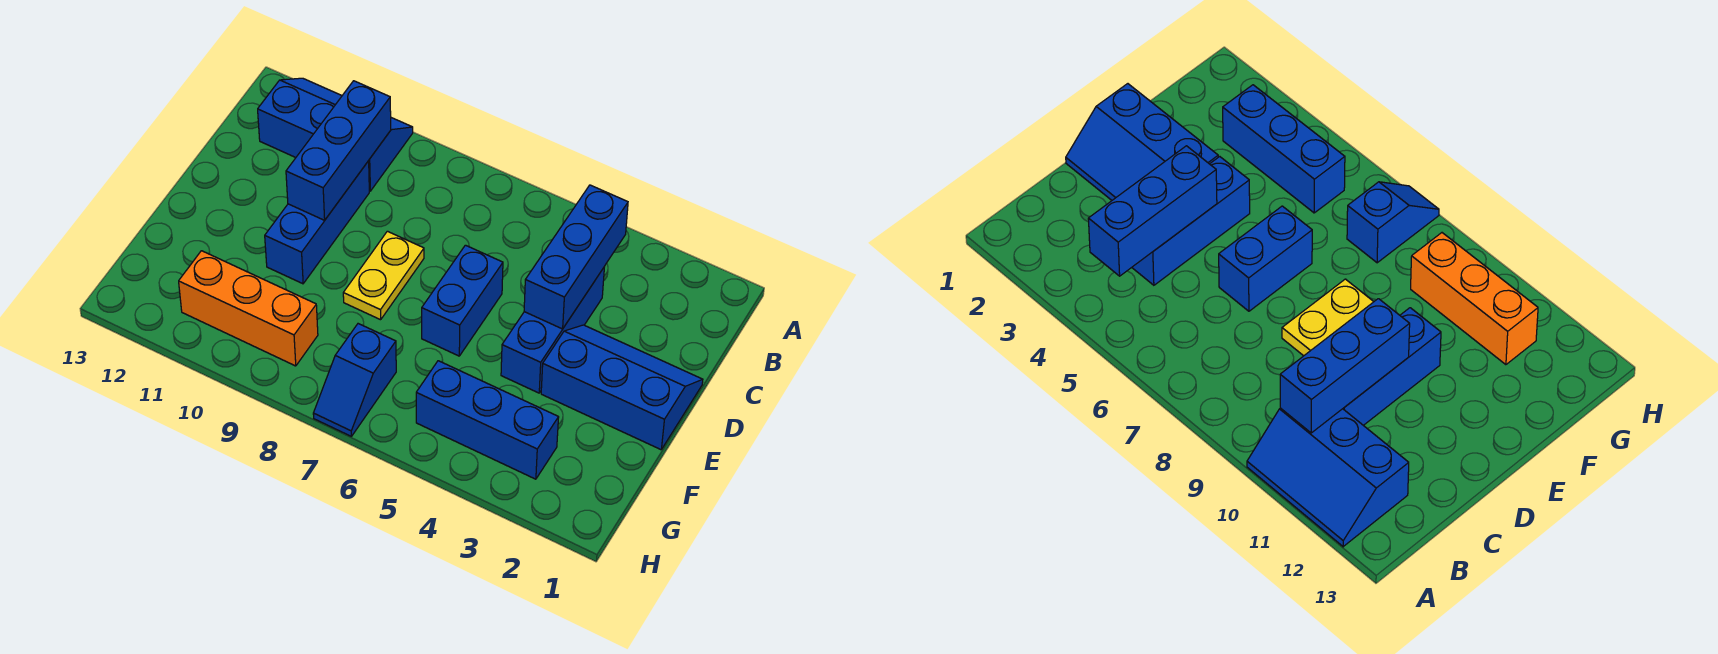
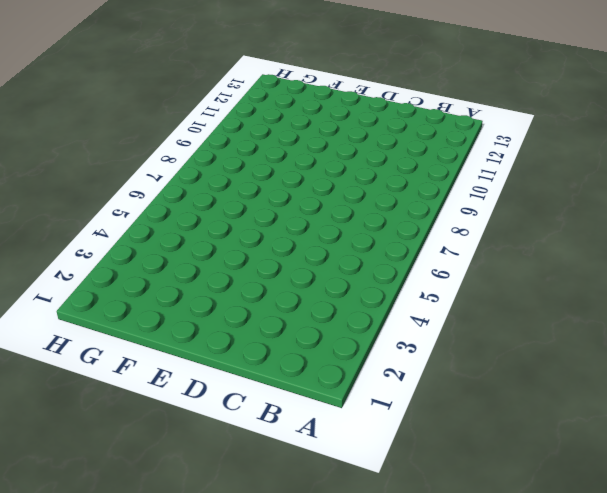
none -> blue slope A10:B12 level 1 top B
none -> blue brick C4:E4 level 1

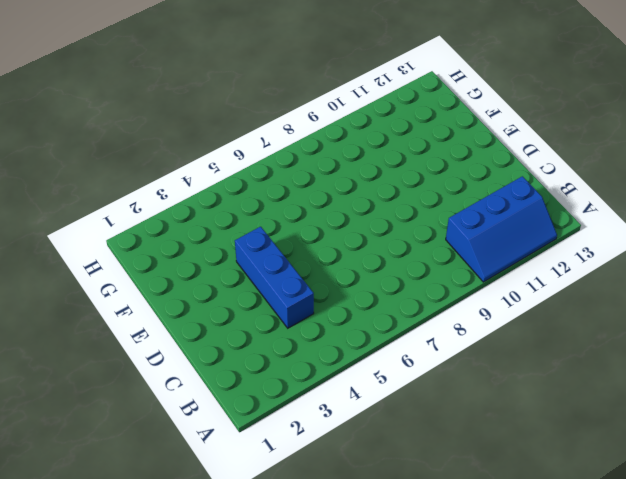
none -> blue brick C10:E10 level 1
none -> blue slope D1:E3 level 1 top E

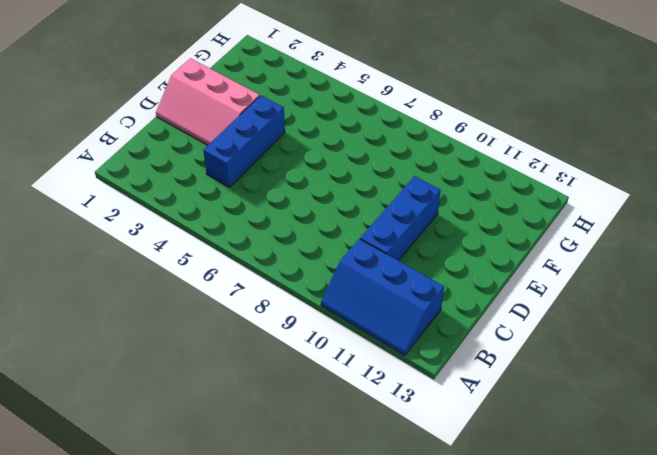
pink slope D1:E3 level 1 top E -> blue slope D1:E3 level 1 top E
none -> blue brick D6:E6 level 1
none -> yellow plate D8:E8 level 1

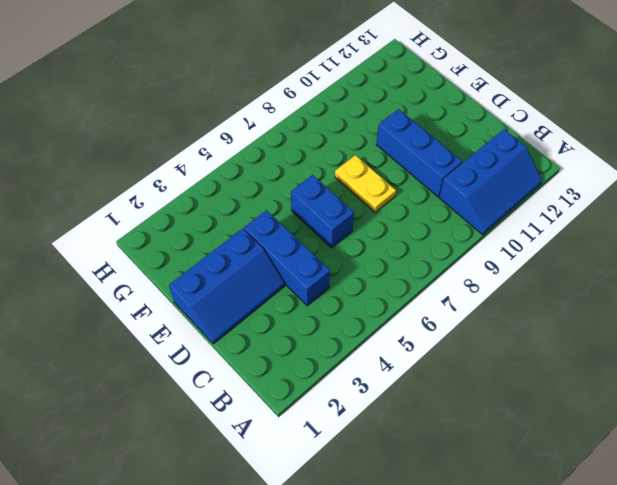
none -> blue brick G3:G5 level 1
none -> blue slope G7:H7 level 1 top G

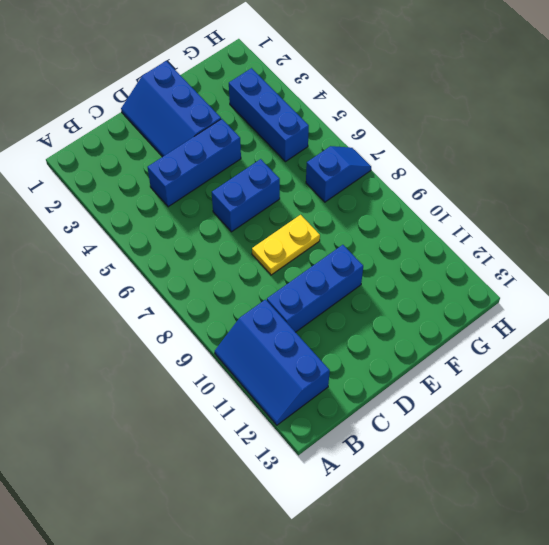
none -> orange brick G9:G11 level 1
none -> blue brick B4:D4 level 2

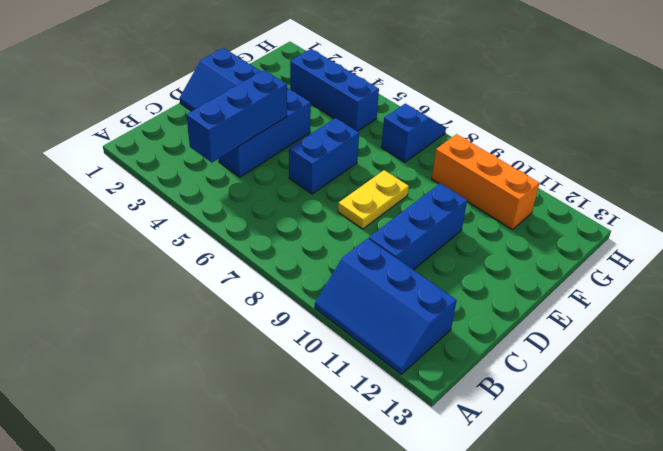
none -> blue brick B10:D10 level 2

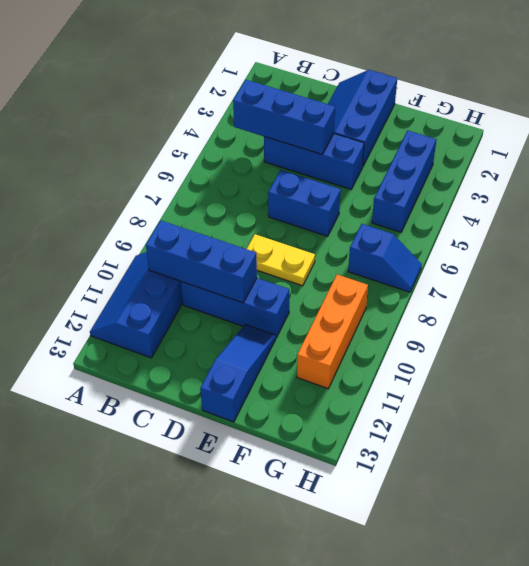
blue slope E11:E13 level 1 top 13 -> none

